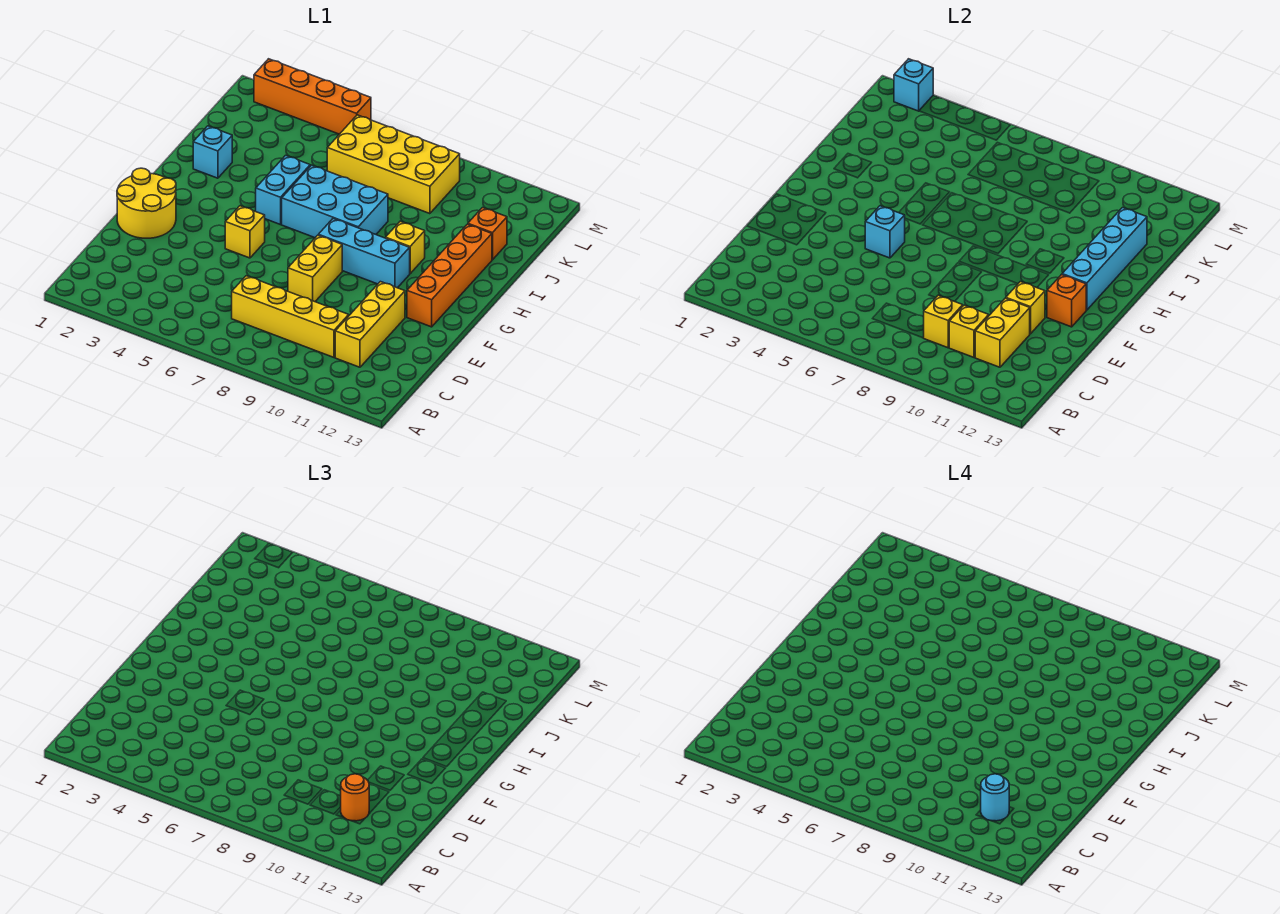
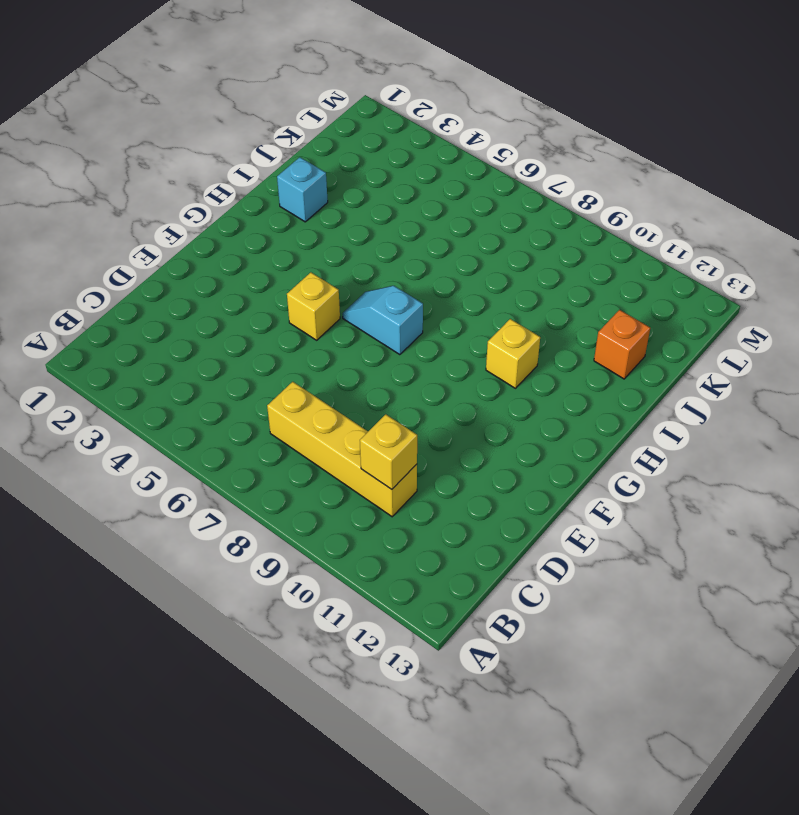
cyan slope G6:G7 level 1 top 7 -> none
none -> yellow brick C11:E11 level 1
none -> yellow round brick E1:F2 level 1
none -> yellow brick E8:F8 level 1

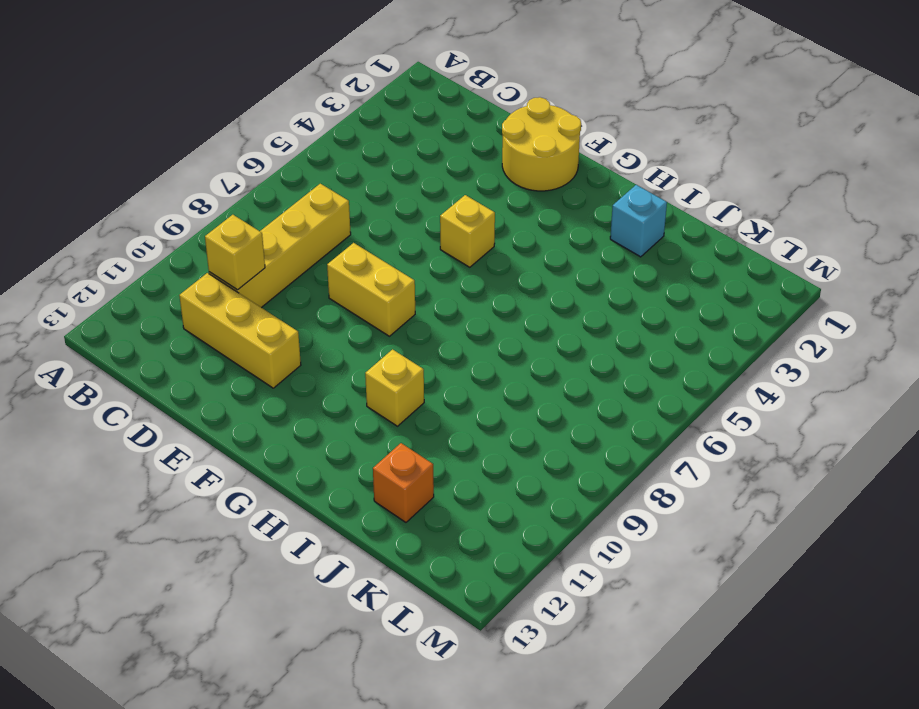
none -> orange brick F12:I12 level 1
none -> cyan brick G8:G10 level 1
none -> cyan brick H5:I5 level 1

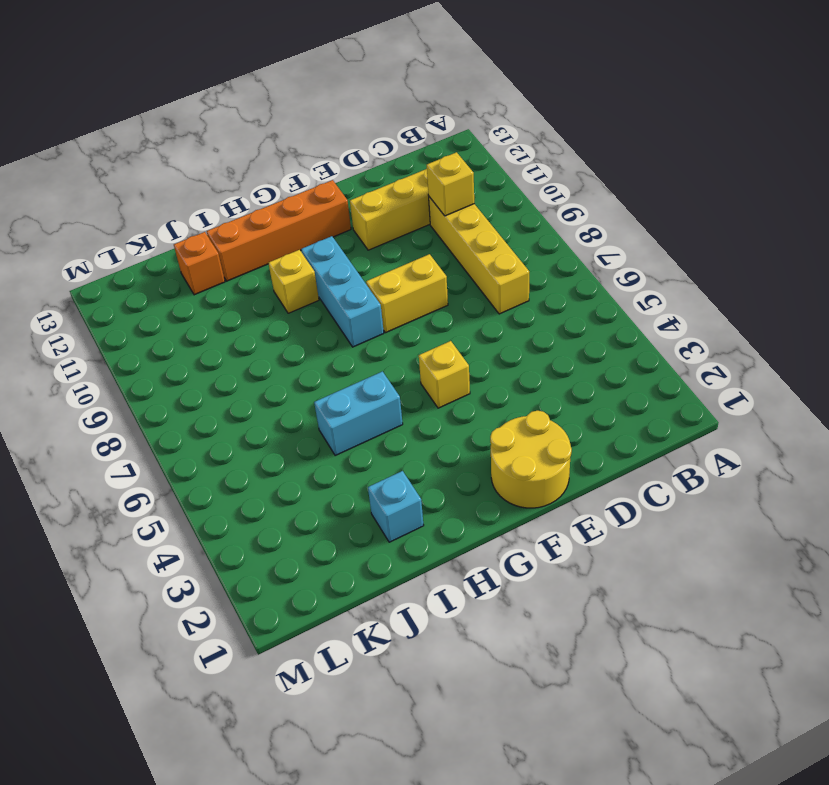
none -> cyan brick H6:I8 level 1
none -> yellow brick K6:L9 level 1
none -> orange brick M2:M5 level 1

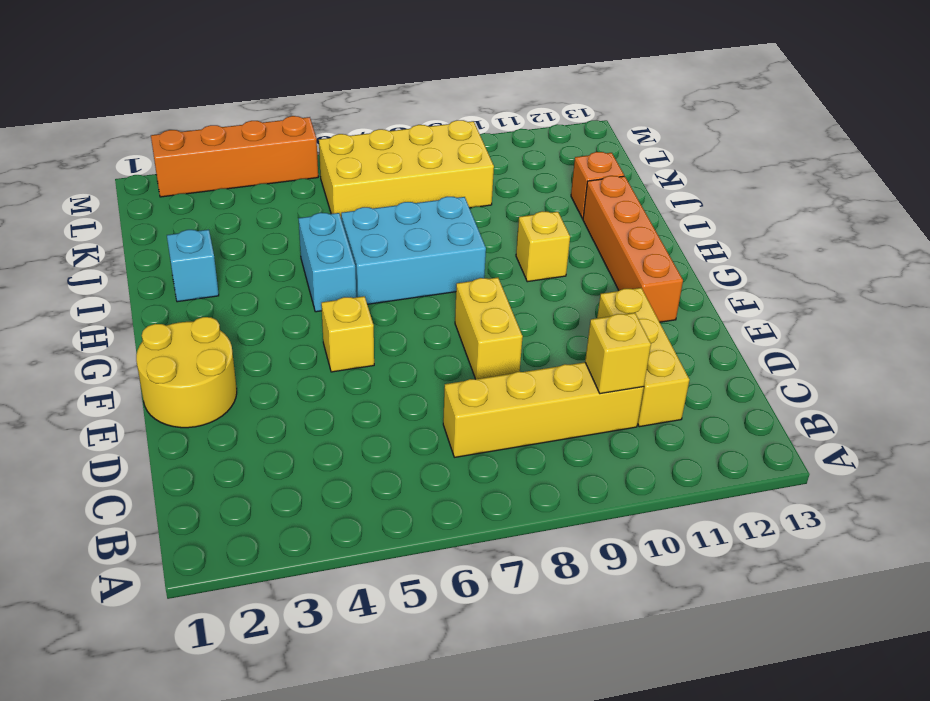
none -> cyan brick G8:G10 level 1
none -> yellow brick C9 level 2
none -> yellow brick C11:D11 level 2

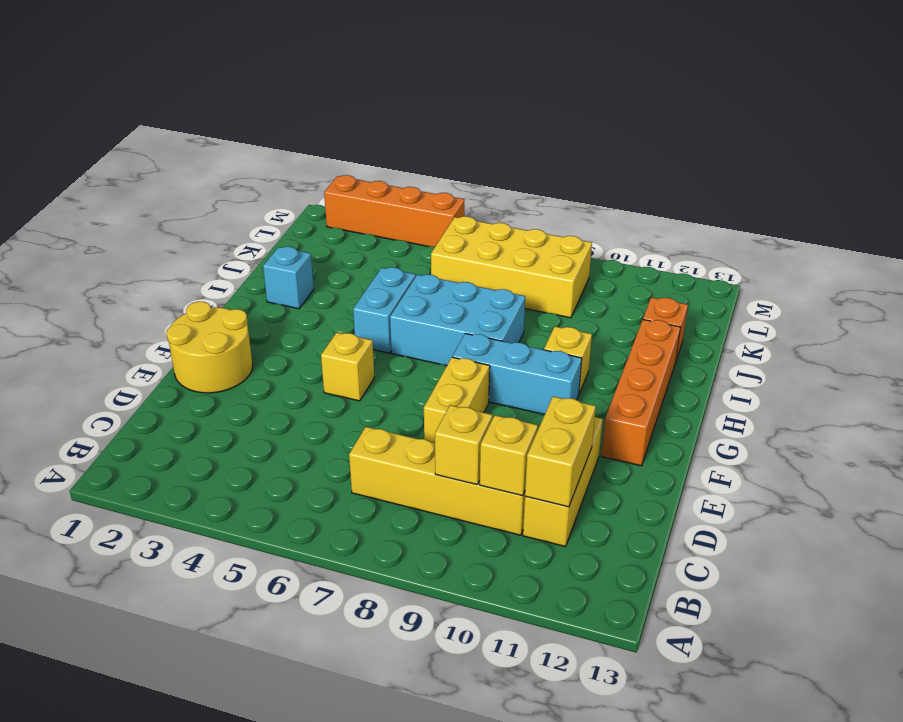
none -> yellow brick E11 level 2
none -> cyan brick F5 level 2
none -> orange brick F12 level 2

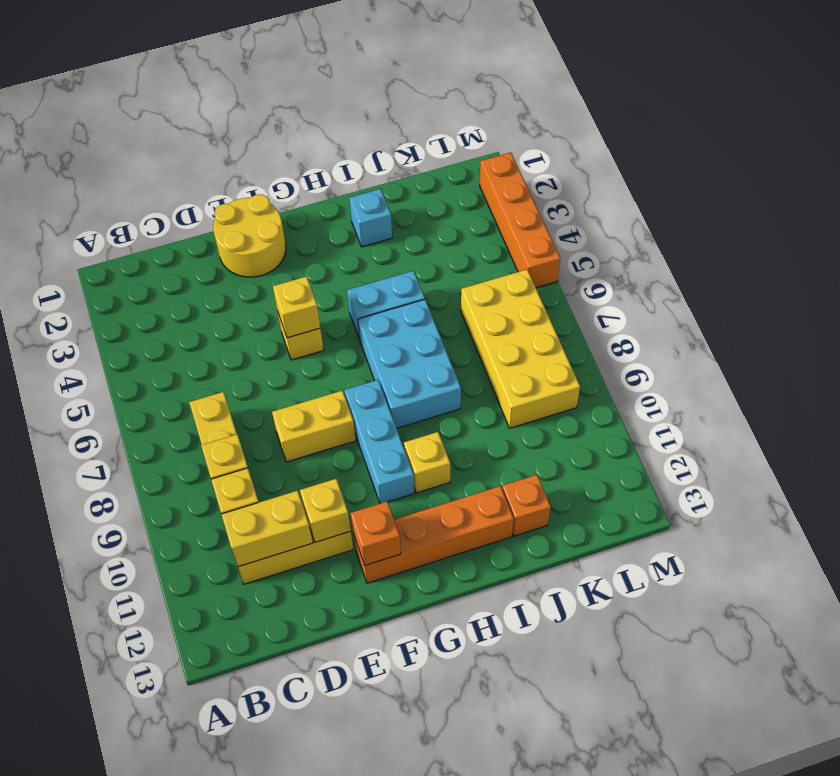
yellow brick F5 level 2 -> cyan brick F5 level 2
none -> cyan brick G12:J12 level 2
none -> cyan brick M2 level 2
none -> orange round brick C11 level 3

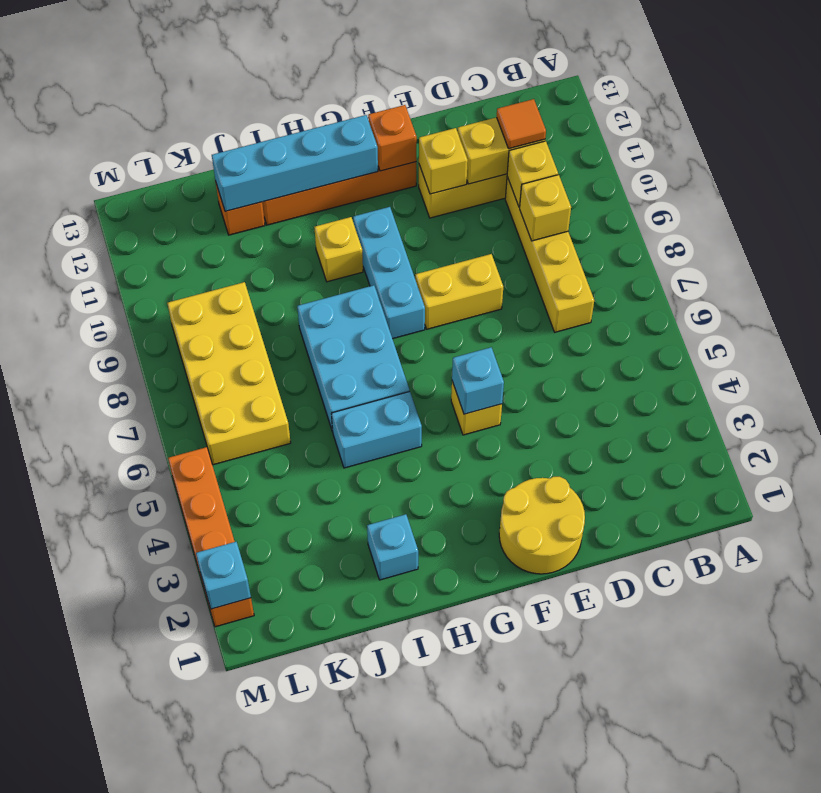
orange tile C11 level 3 -> orange round brick C11 level 3
none -> cyan round brick C11 level 4

